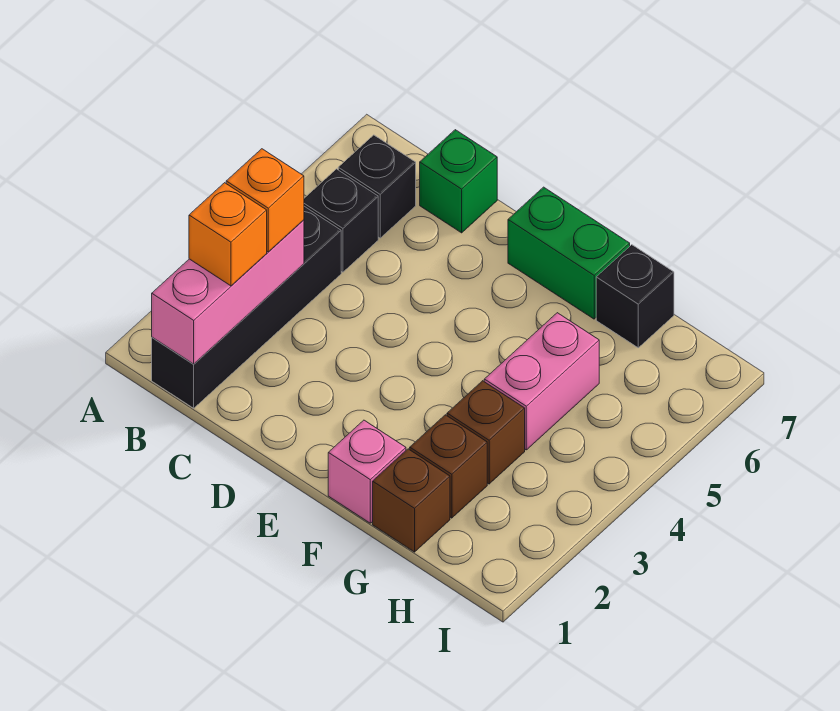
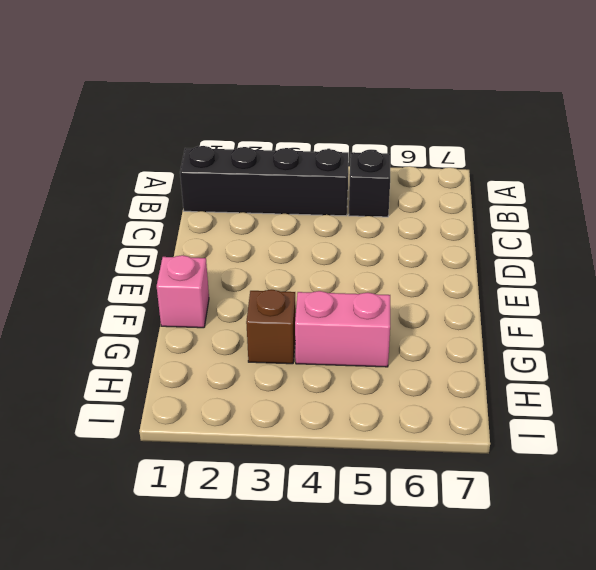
none -> black brick B6 level 1
none -> green brick C7 level 1
none -> green brick E7:F7 level 1

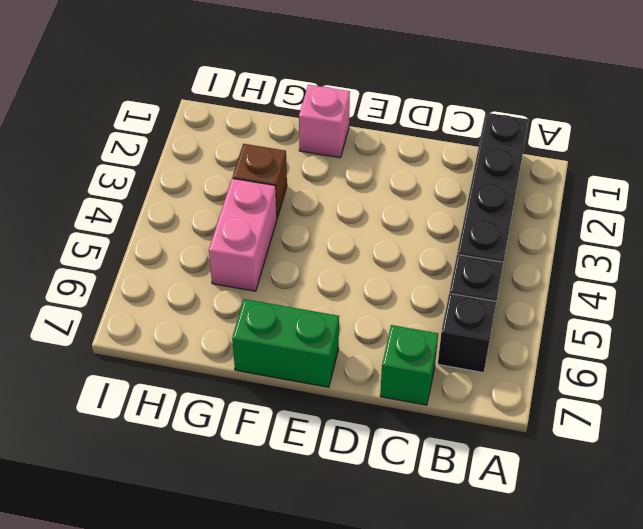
none -> brown brick G1 level 1
none -> brown brick G2 level 1
none -> black brick G7 level 1

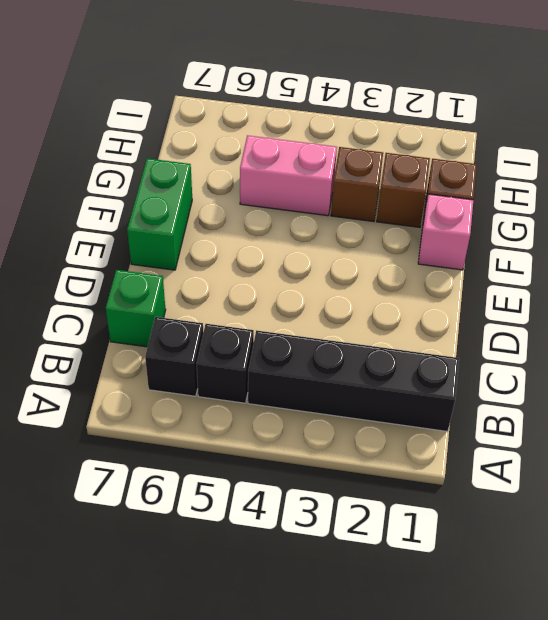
none -> black brick G7 level 1
none -> pink brick B1:B3 level 2
none -> orange brick B2 level 3

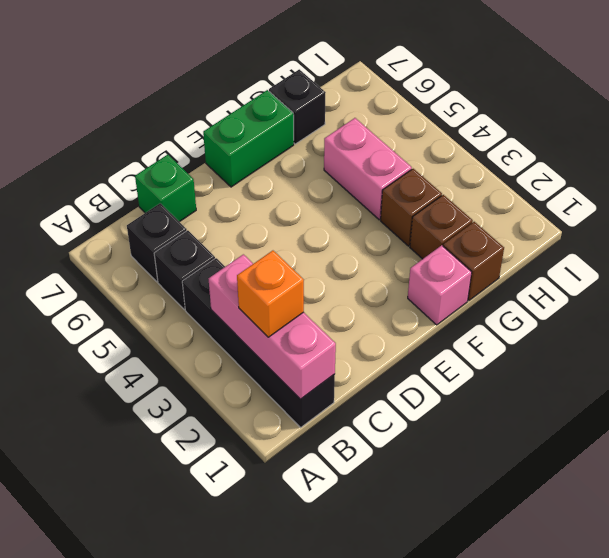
none -> orange brick B3 level 3

